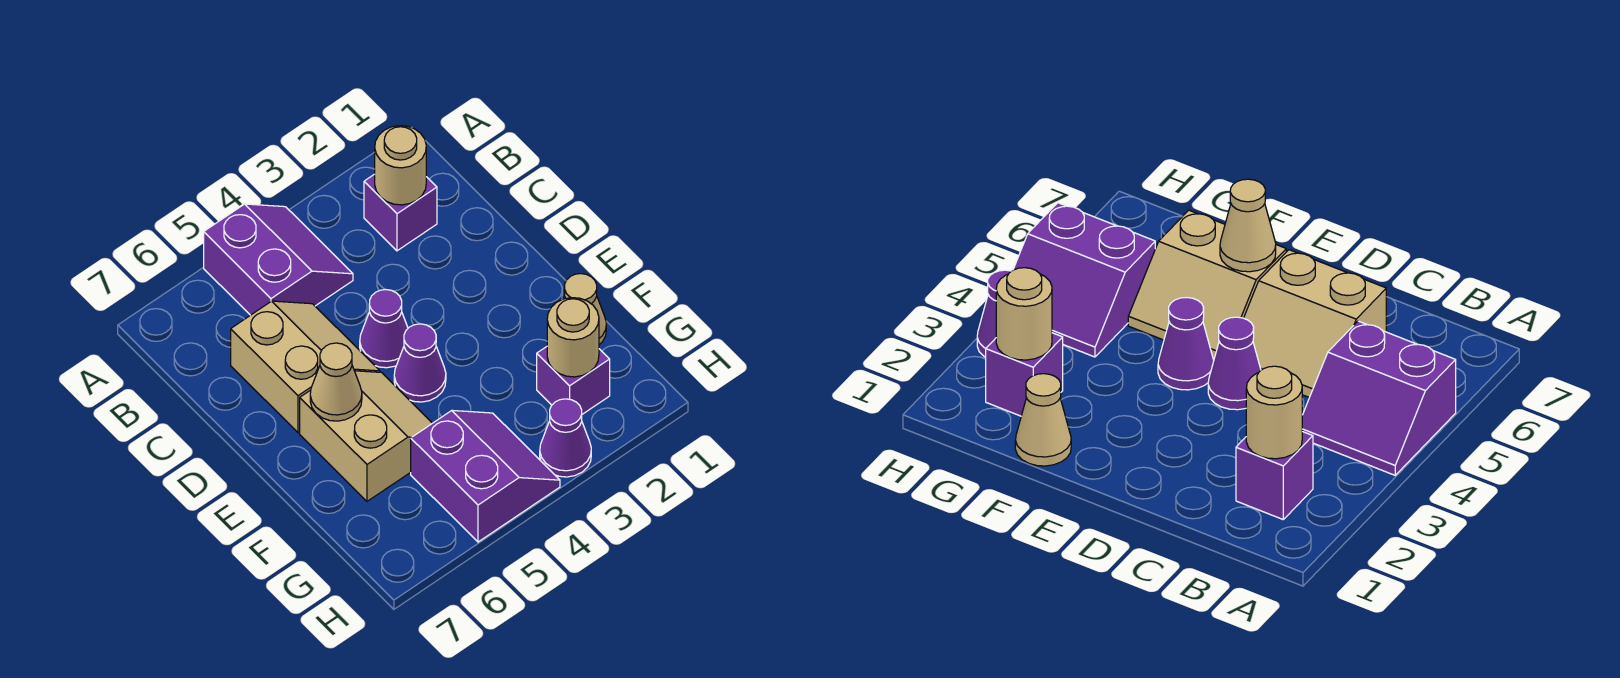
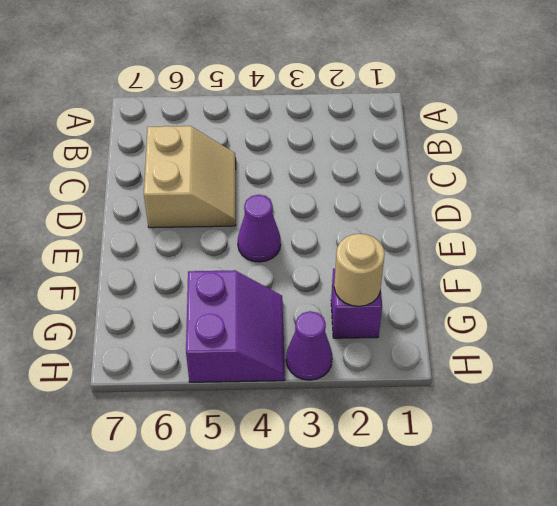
none -> purple slope A4:B5 level 1 top 5
none -> purple brick B2 level 1
none -> purple cone D4 level 1

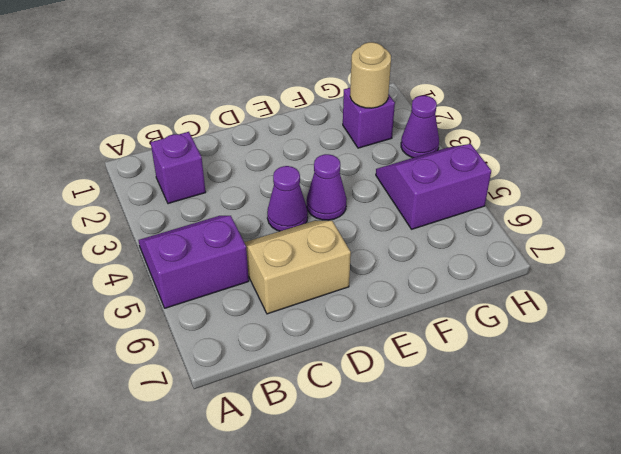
none -> tan slope E5:F6 level 1 top 6
none -> tan cone F1 level 1
none -> tan round brick B2 level 2

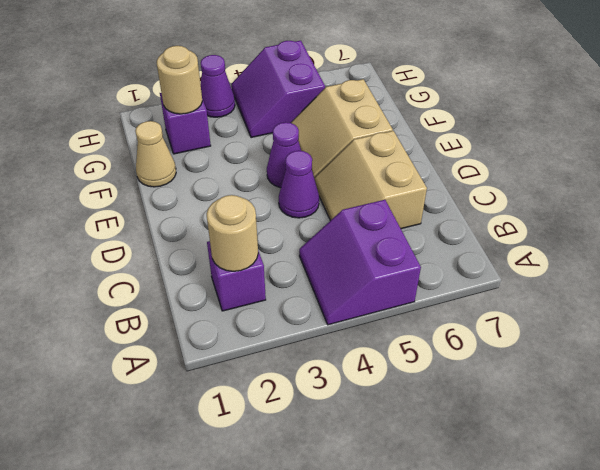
none -> tan cone E6 level 2

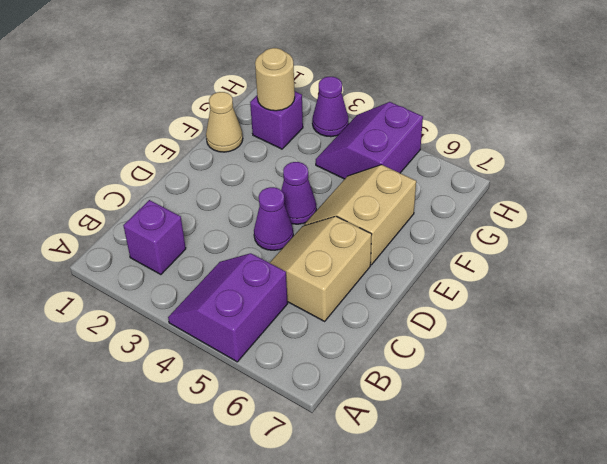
none -> tan round brick B2 level 2
none -> tan cone E6 level 2

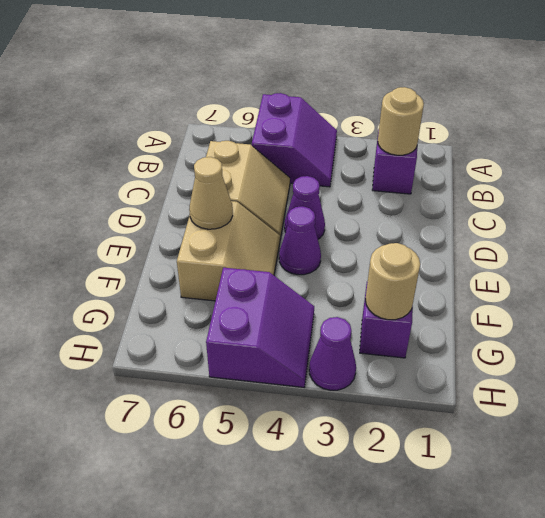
none -> tan cone F1 level 1

